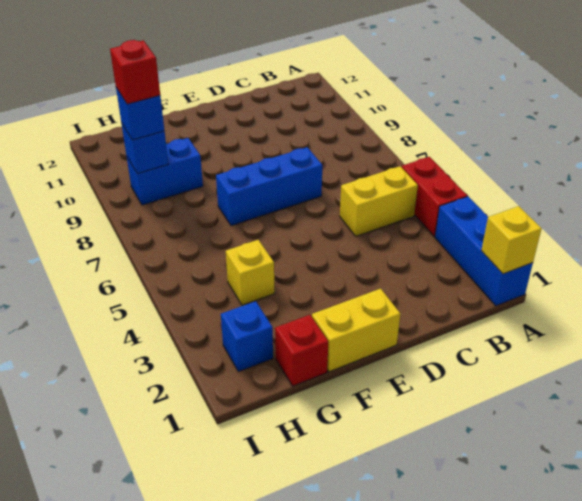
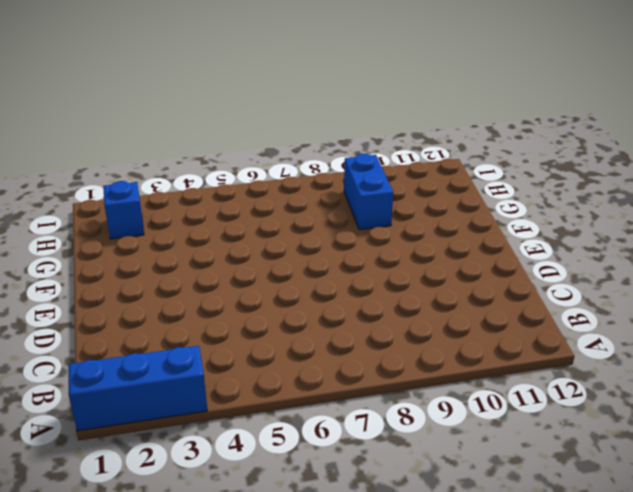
none -> red brick A4:A5 level 1
none -> yellow brick B5:C5 level 1
none -> blue brick D7:F7 level 1

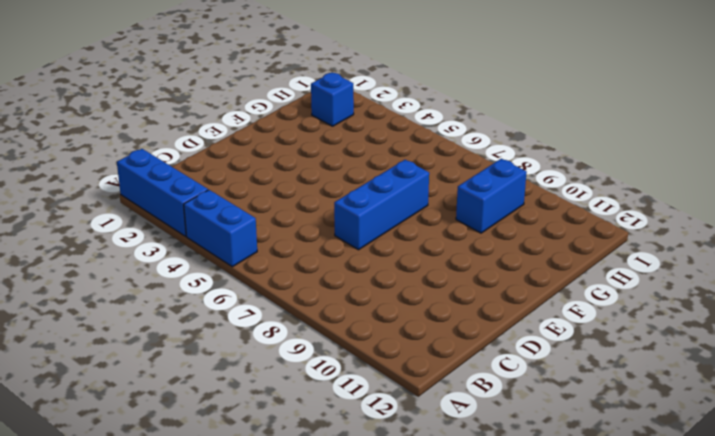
blue brick A4:A5 level 1 -> red brick A4:A5 level 1
none -> yellow brick B5:C5 level 1
none -> yellow brick E1:F1 level 1
none -> red brick G1 level 1

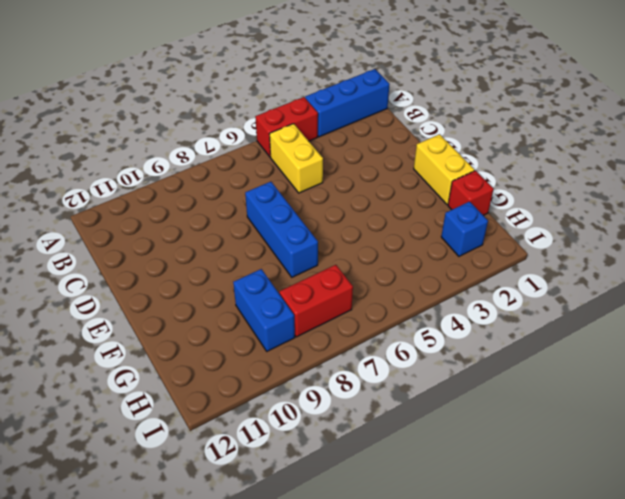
red brick H7:H8 level 1 -> none
none -> yellow brick G4 level 1
none -> yellow brick A1 level 2
none -> blue brick H9 level 2

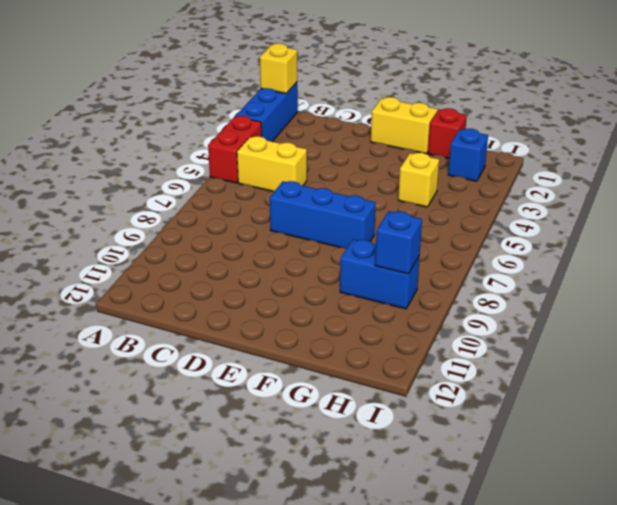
none -> blue brick H9 level 3
none -> red brick H9 level 4

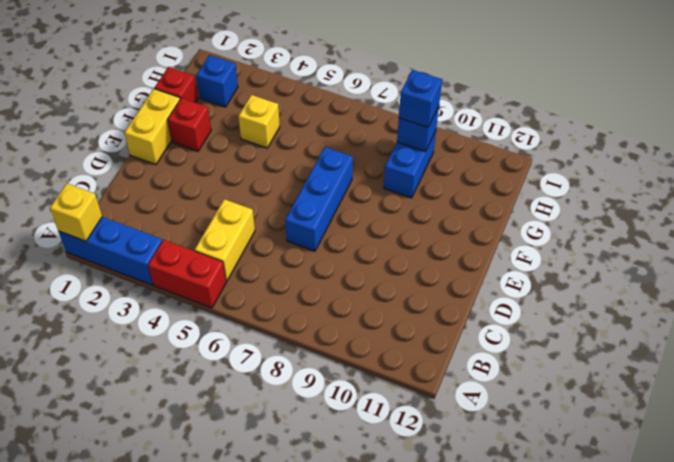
red brick F2 level 1 -> red brick H9 level 4

